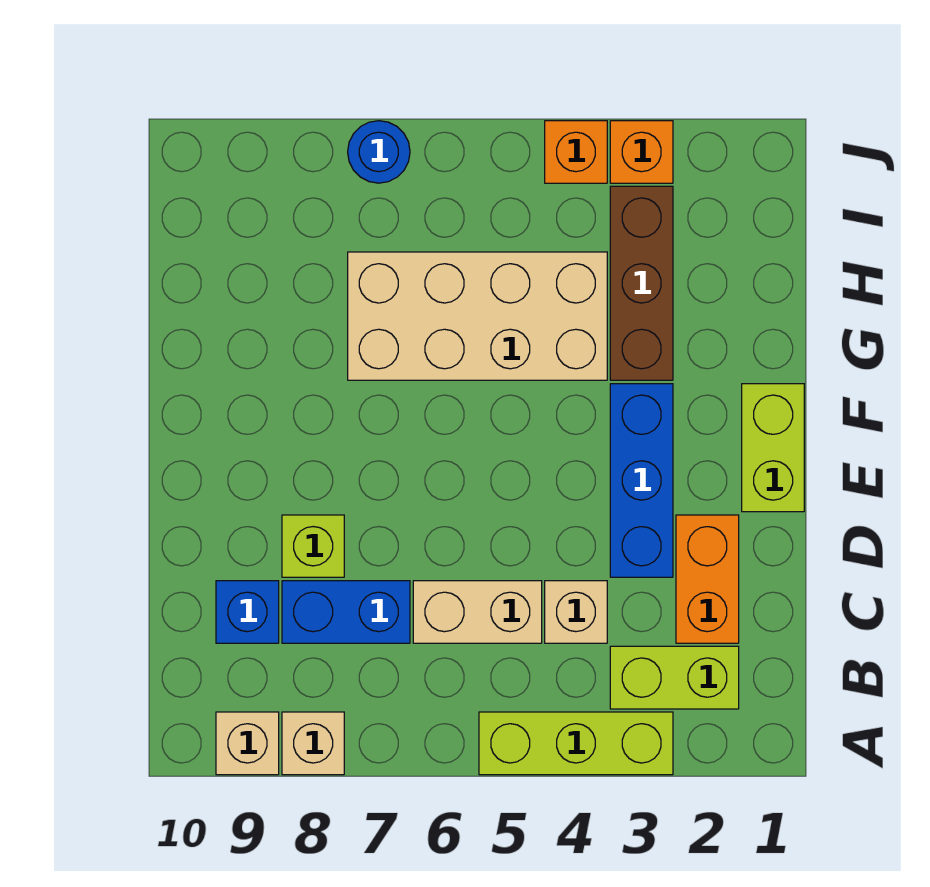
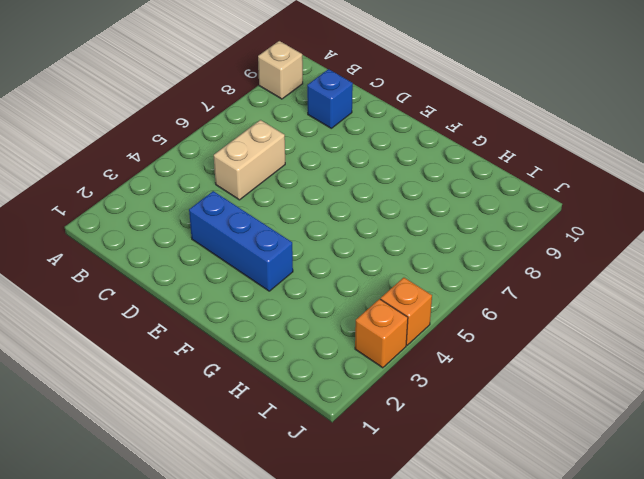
none -> lime brick A3:A5 level 1
none -> tan brick A8 level 1
none -> lime brick B2:B3 level 1

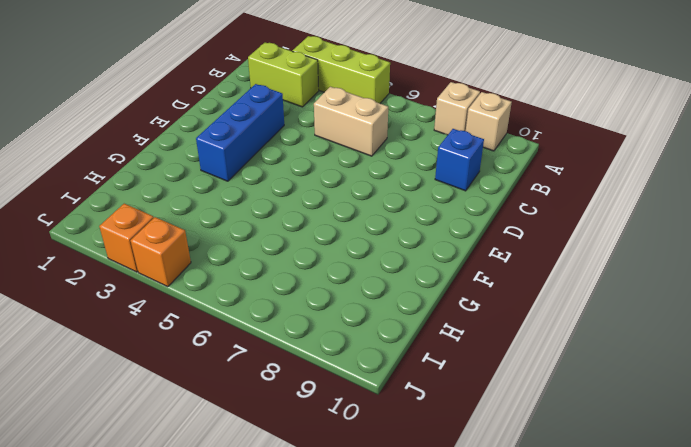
none -> orange brick C2:D2 level 1
none -> tan brick C4 level 1
none -> blue brick C7:C8 level 1

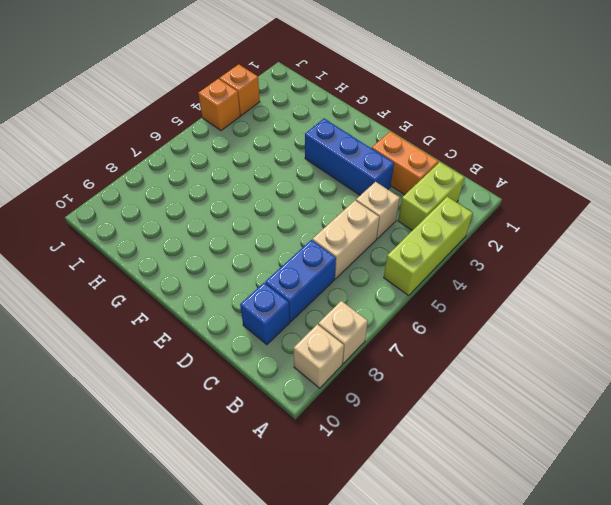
none -> lime brick D8 level 1
none -> lime brick E1:F1 level 1
none -> brown brick G3:I3 level 1

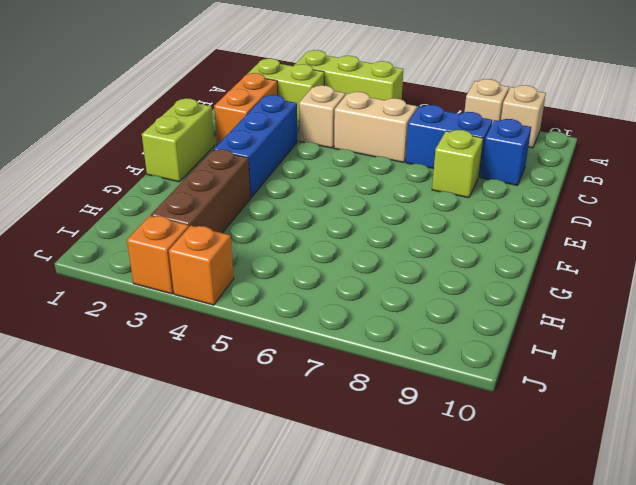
none -> tan brick G4:H7 level 1
none -> blue round brick J7 level 1

